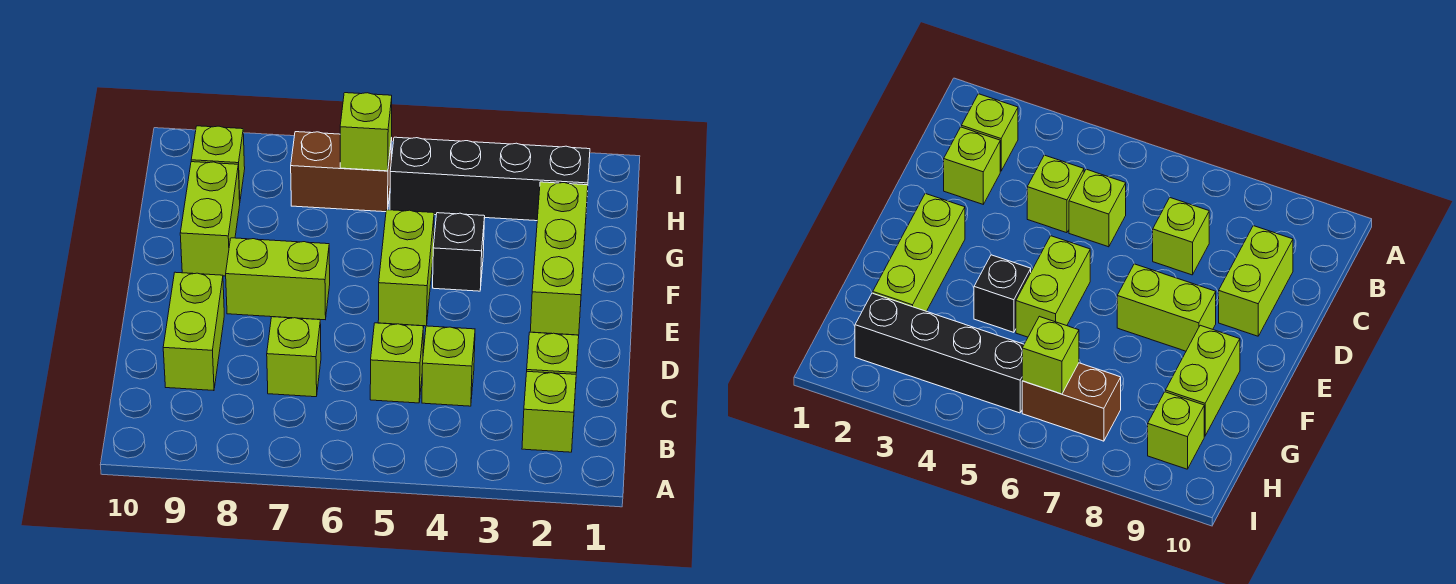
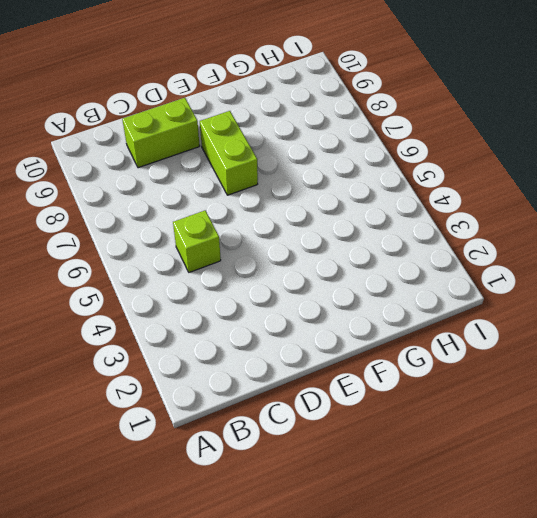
none -> lime brick B2 level 1
none -> lime brick C2 level 1
none -> lime brick C4 level 1

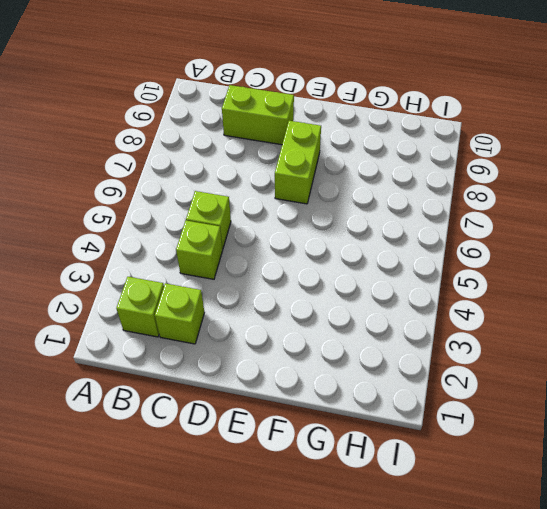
none -> lime brick C7 level 1
none -> lime brick E2:G2 level 1
none -> lime brick E5:F5 level 1

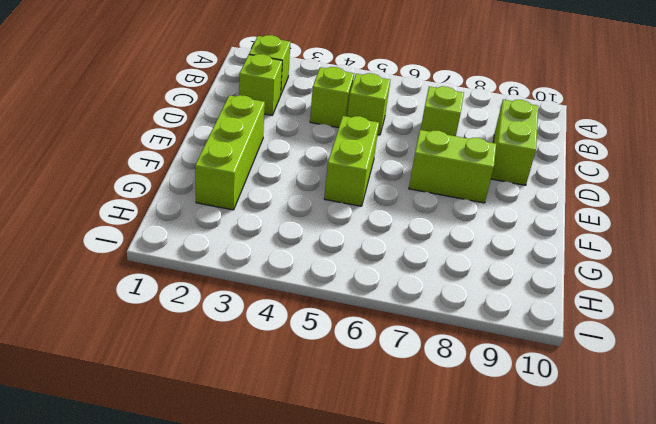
none -> black brick F4 level 1
none -> lime brick F9:G9 level 1
none -> black brick H2:H5 level 1

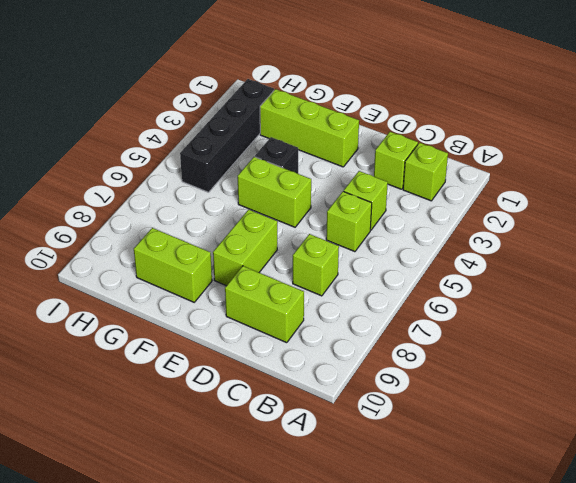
none -> brown brick H6:H7 level 1
none -> lime brick H9 level 1
none -> lime brick H6 level 2

